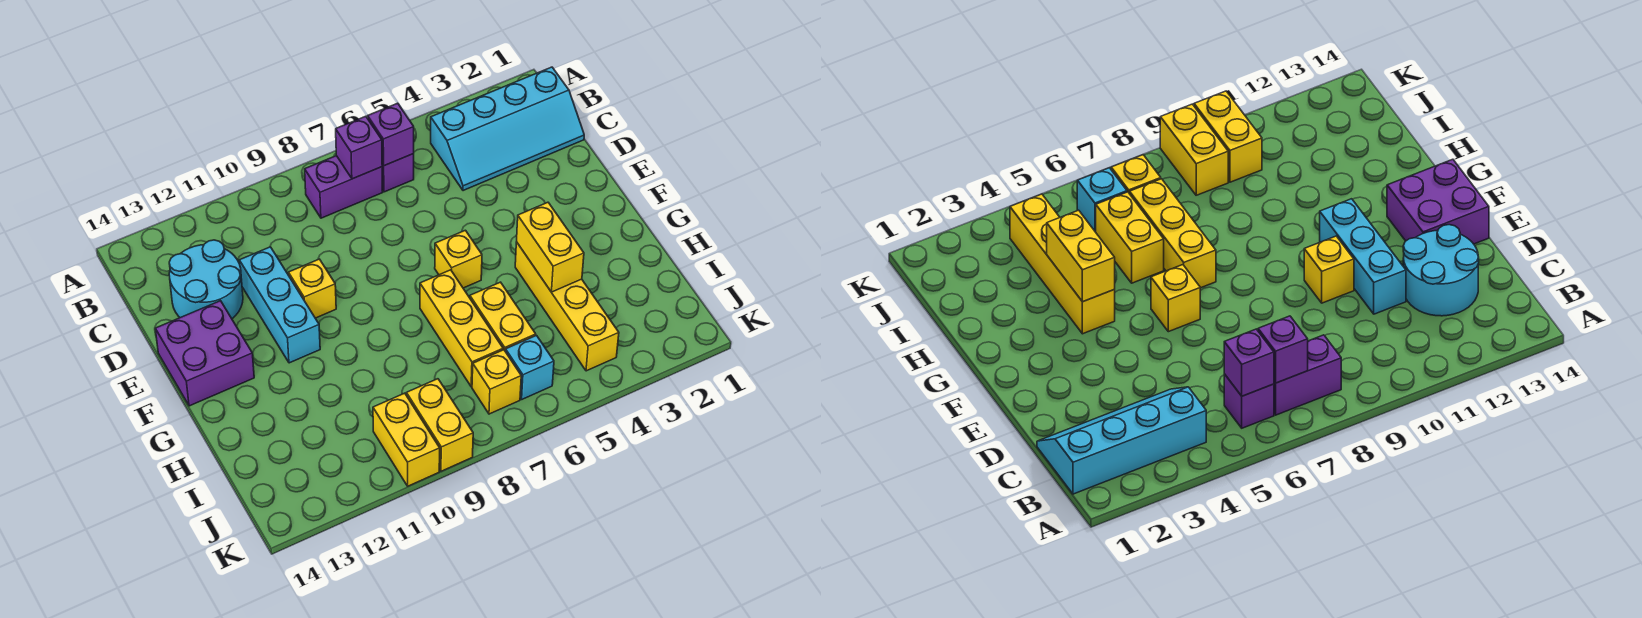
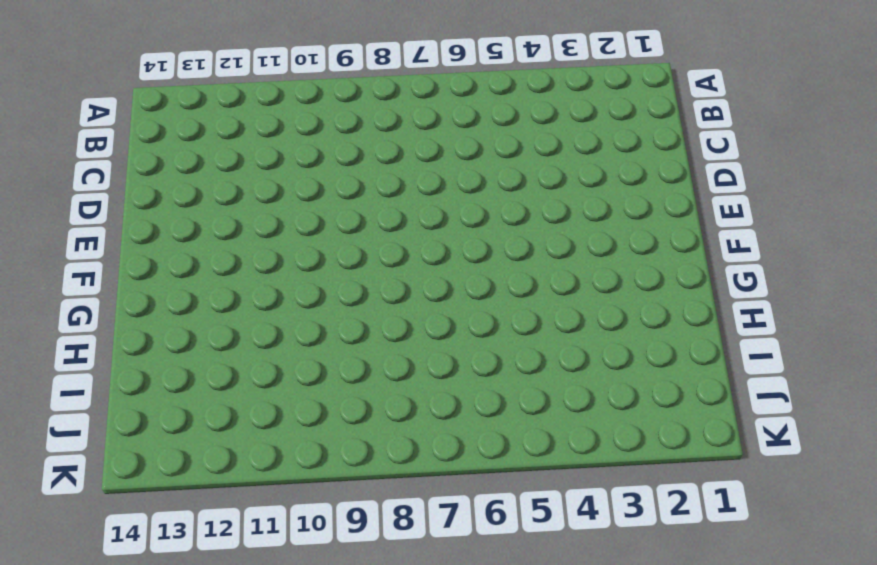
none -> cyan slope B1:C4 level 1 top B
none -> purple brick B6 level 1
none -> purple brick B7:B8 level 1

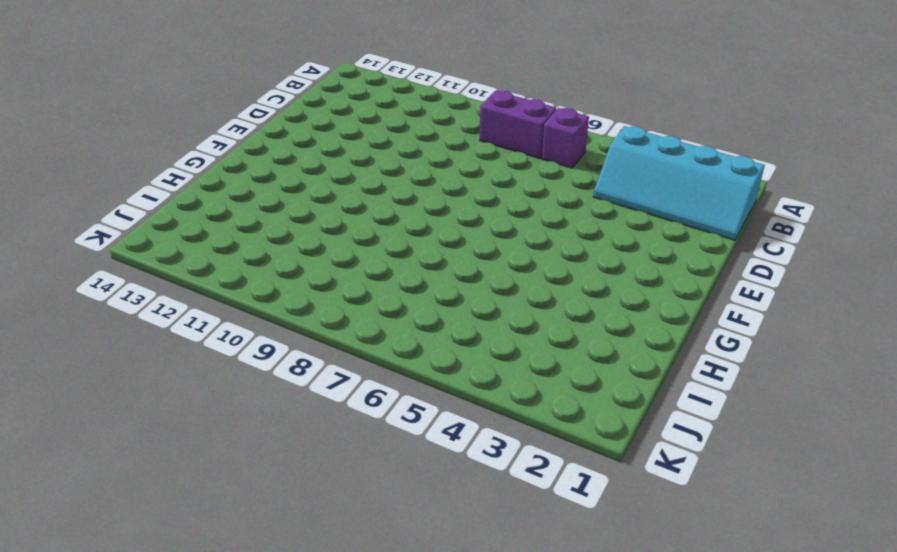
none -> cyan round brick C12:D13 level 1
none -> cyan brick D11:F11 level 1
none -> yellow brick E10 level 1

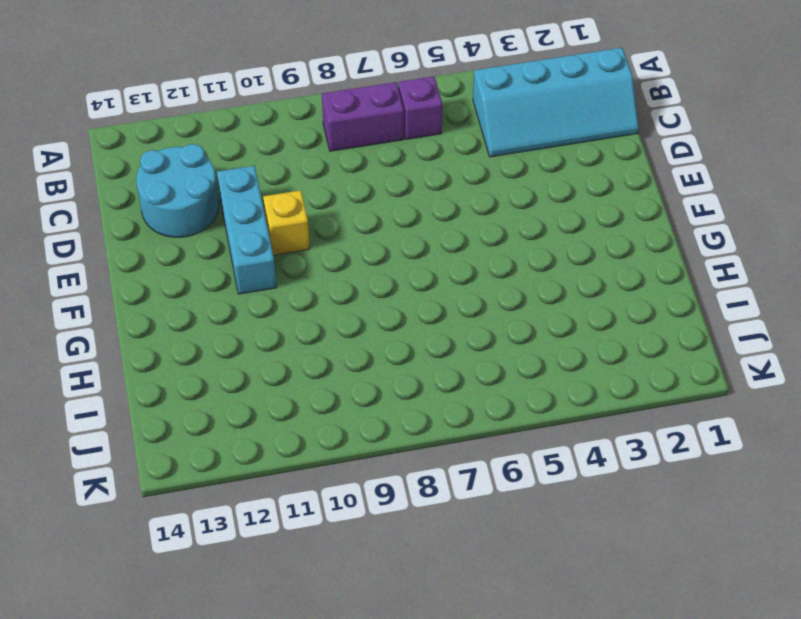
none -> purple brick E13:F14 level 1
none -> yellow brick F6 level 1
none -> yellow brick G4:J4 level 1

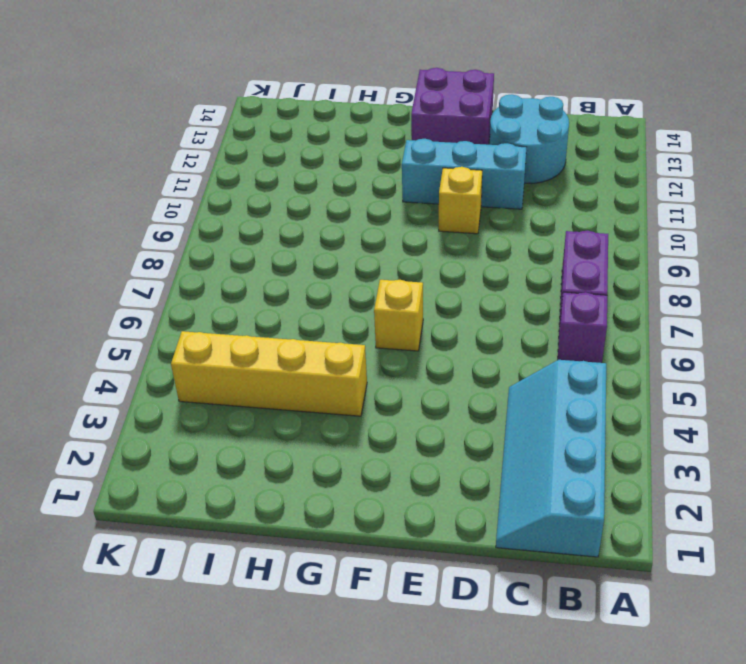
none -> yellow brick G7:I7 level 1
none -> yellow brick H6:I6 level 1
none -> cyan brick J6 level 1

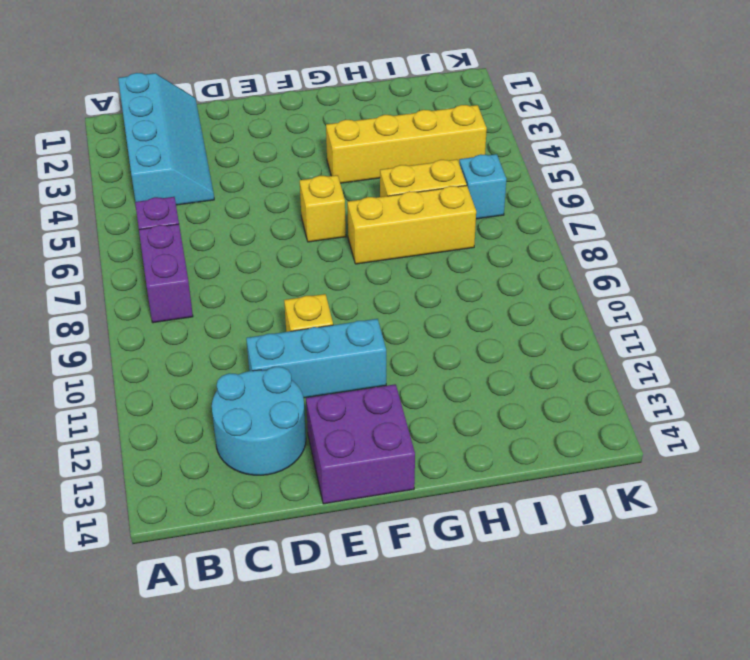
none -> yellow brick J7 level 1
none -> yellow brick J9:K9 level 1
none -> yellow brick J10:K10 level 1

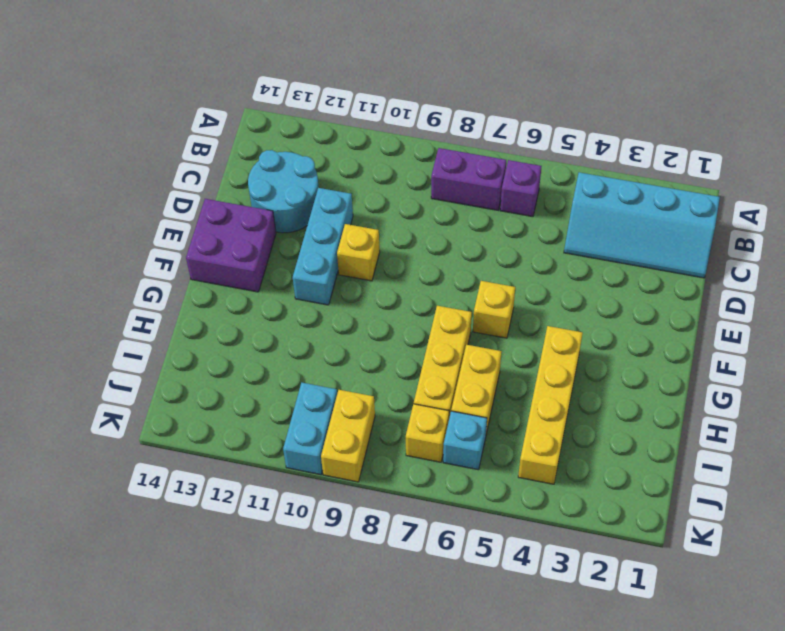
cyan brick J10:K10 level 1 -> yellow brick J10:K10 level 1
none -> purple brick B6 level 2
none -> purple brick B7 level 2
none -> yellow brick G4:H4 level 2

